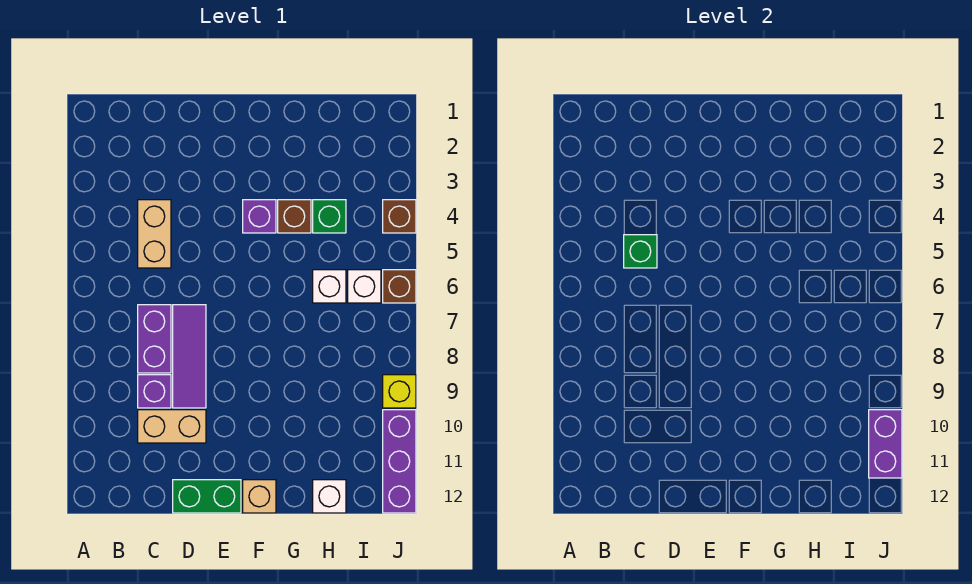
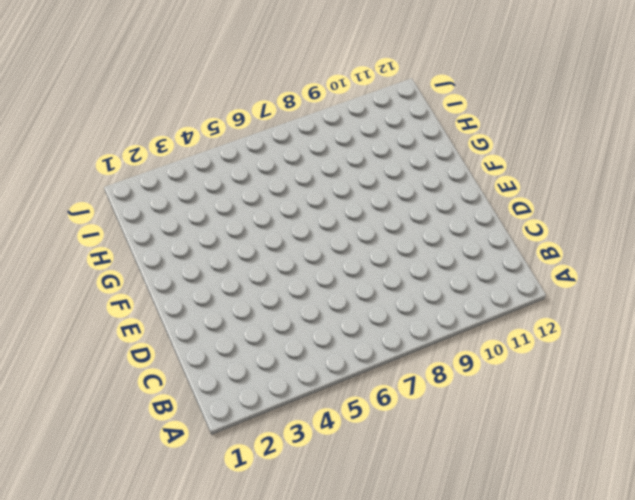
none -> tan brick C4:C5 level 1
none -> purple brick C7:C8 level 1
none -> purple brick C9 level 1

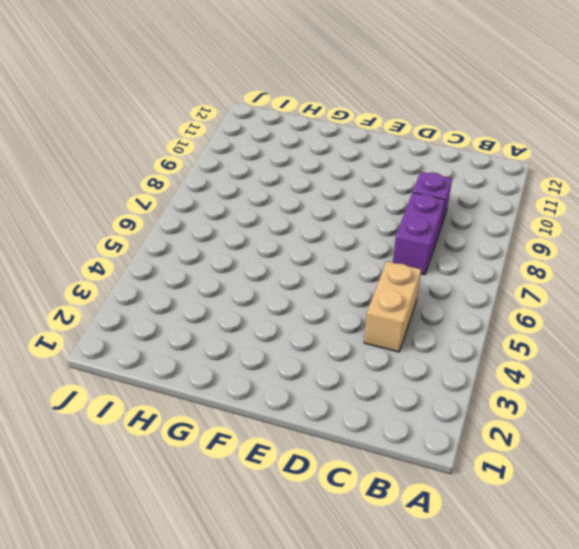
none -> tan brick C10:D10 level 1
none -> purple tile D7:D9 level 1
none -> green brick D12:E12 level 1

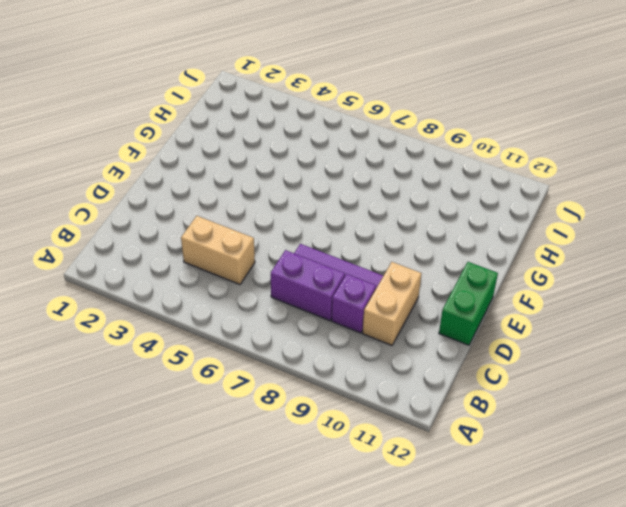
none -> purple brick F4 level 1
none -> tan brick F12 level 1
none -> brown brick G4 level 1

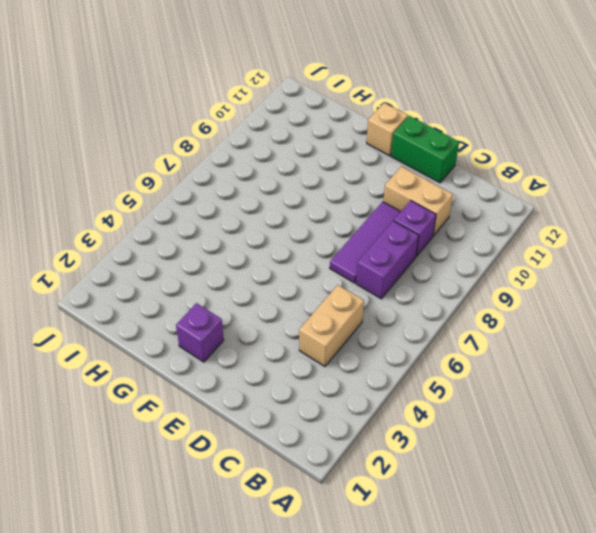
purple brick F2 level 1 -> purple brick F4 level 1
none -> brown brick G4 level 1
none -> green brick H4 level 1
none -> white brick H6 level 1

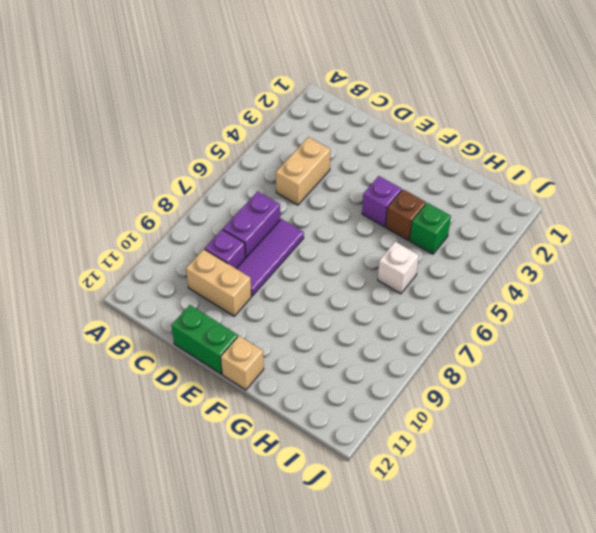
none -> white brick H12 level 1
none -> white brick I6 level 1
none -> brown brick J4 level 1

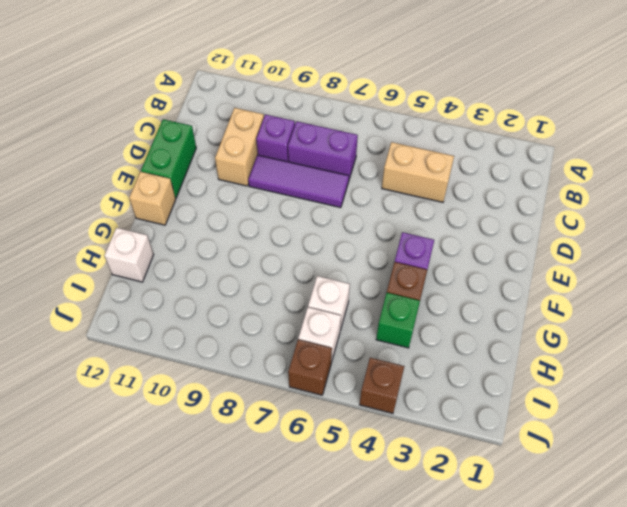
none -> yellow brick J9 level 1
none -> purple brick J10:J12 level 1
none -> green brick C5 level 2

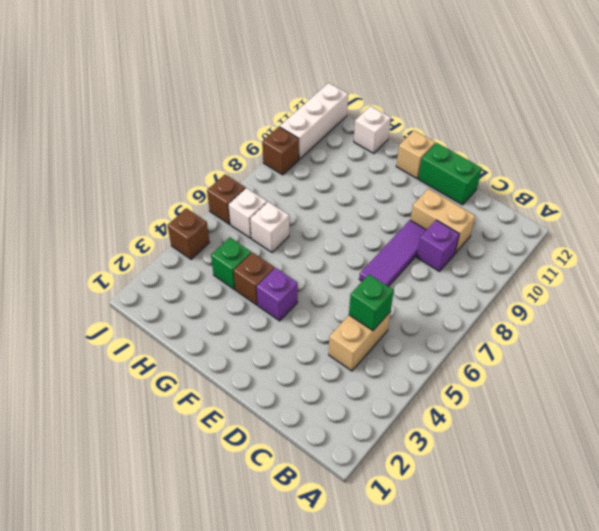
brown brick J9 level 1 -> yellow brick J9 level 1
white brick J10:J12 level 1 -> purple brick J10:J12 level 1
none -> purple brick C7:C8 level 1
none -> purple brick J10:J11 level 2

